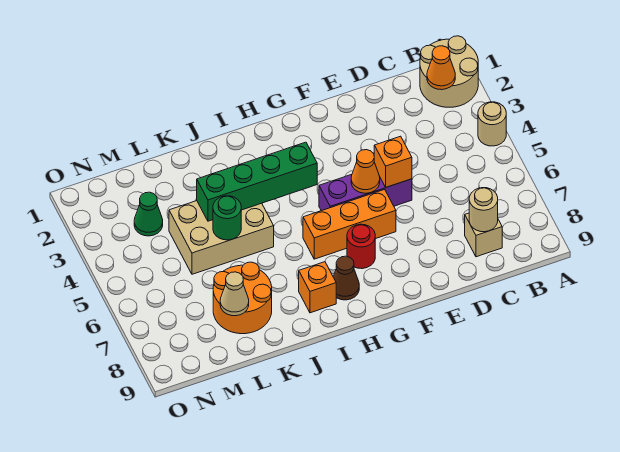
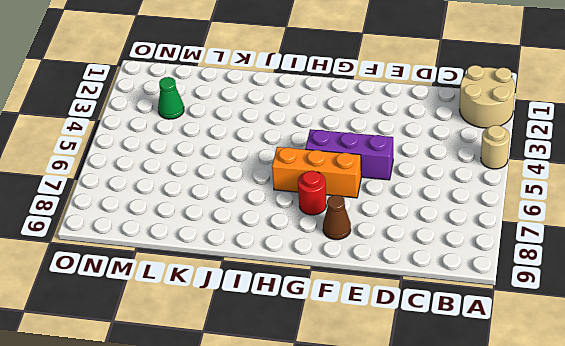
brown cone F8 level 1 -> brown cone H8 level 1
none -> tan brick C8 level 1
none -> orange brick I8 level 1
none -> tan brick J4:L5 level 1

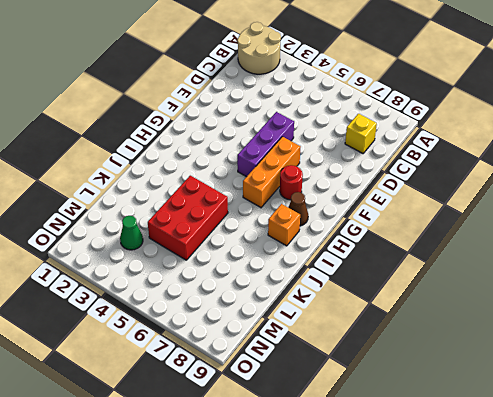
yellow brick C8 level 1 -> tan brick C8 level 1
red brick J4:L5 level 1 -> tan brick J4:L5 level 1
none -> tan round brick A4 level 1
none -> orange round brick K7:L8 level 1
none -> orange cone B2 level 2

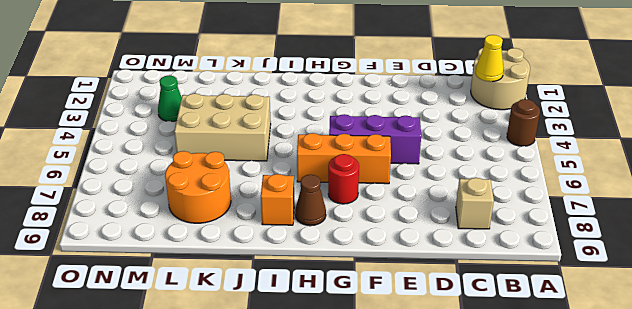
brown round brick A4 level 1 -> tan round brick A4 level 1
yellow cone B2 level 2 -> orange cone B2 level 2
none -> tan round brick C8 level 2
none -> orange brick E5 level 2
none -> orange cone F5 level 2

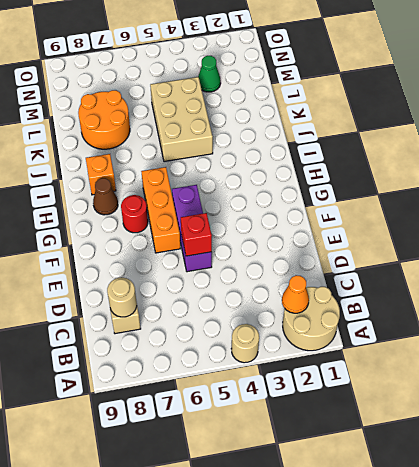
red brick E5 level 2 -> orange brick E5 level 2
none -> orange cone F5 level 2
none -> green brick H4:K4 level 2
none -> green round brick K5 level 2

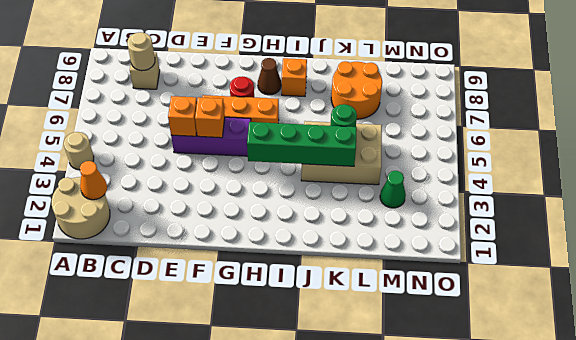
orange brick F5 level 2 -> orange cone F5 level 2
none -> tan cone L8 level 2

